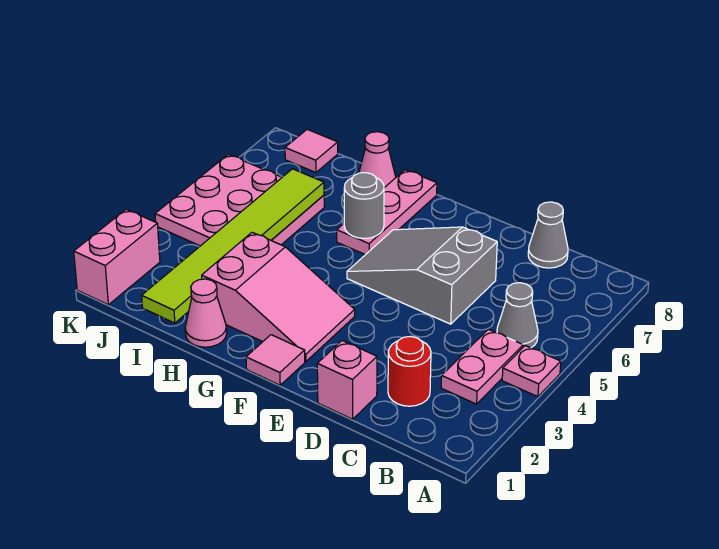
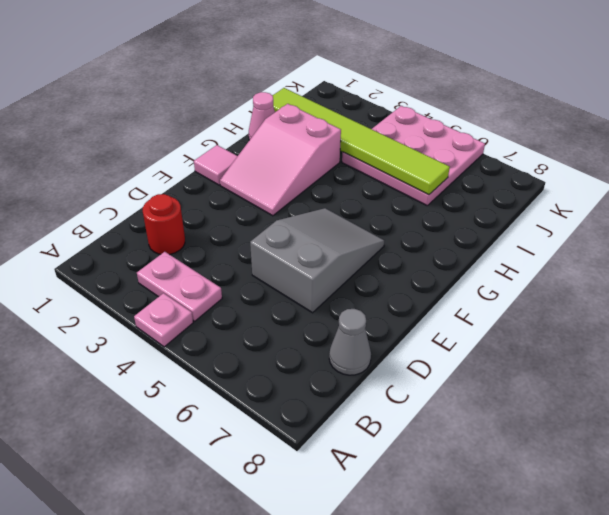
none -> grey cone B5 level 1
none -> pink brick D1 level 1
none -> pink plate G6:G8 level 1

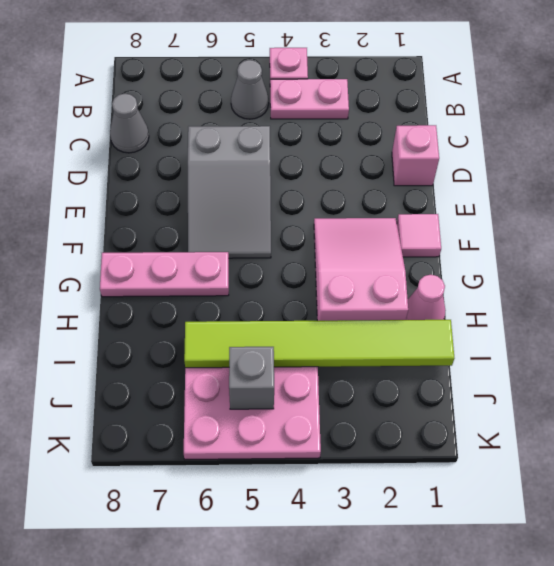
grey brick J5 level 2 -> none
none -> red round brick C2 level 1
none -> pink cone H8 level 1
none -> pink tile J8 level 1

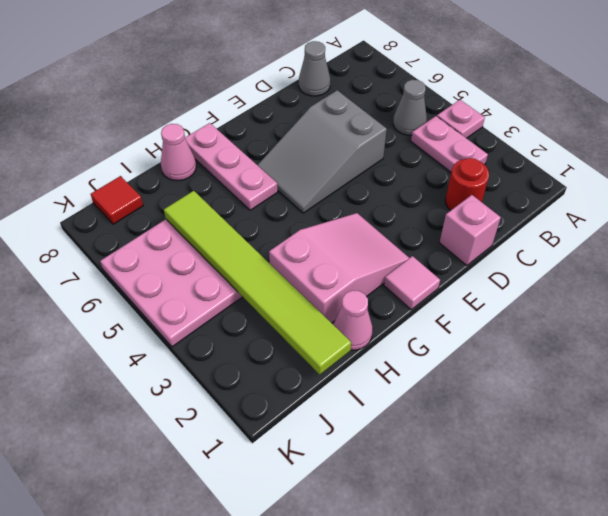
red tile J8 level 1 -> pink tile J8 level 1
none -> pink brick K1:K2 level 1
none -> grey round brick G6 level 2

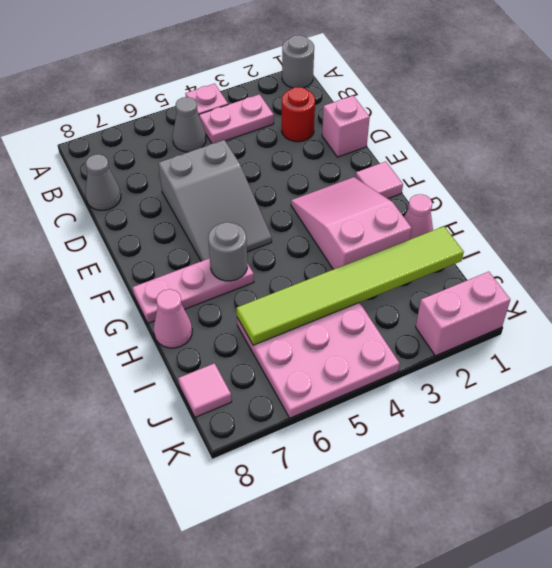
grey round brick A1 level 1 -> none

